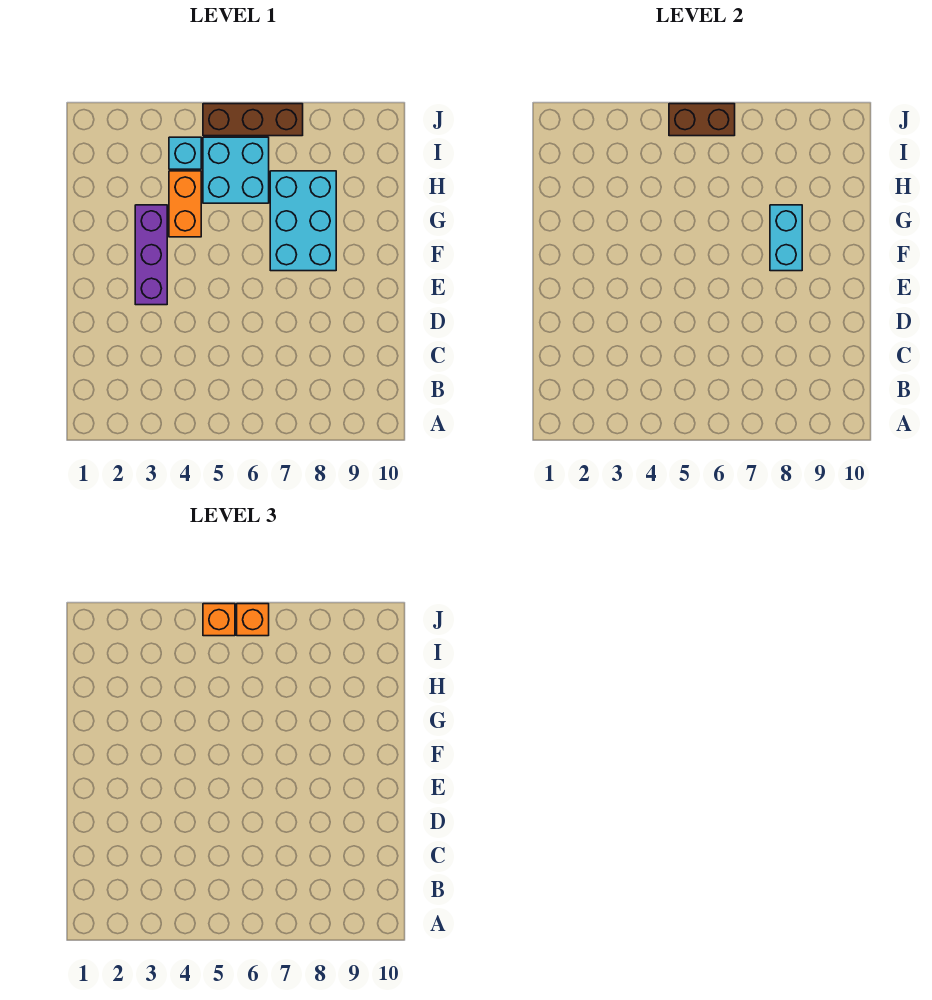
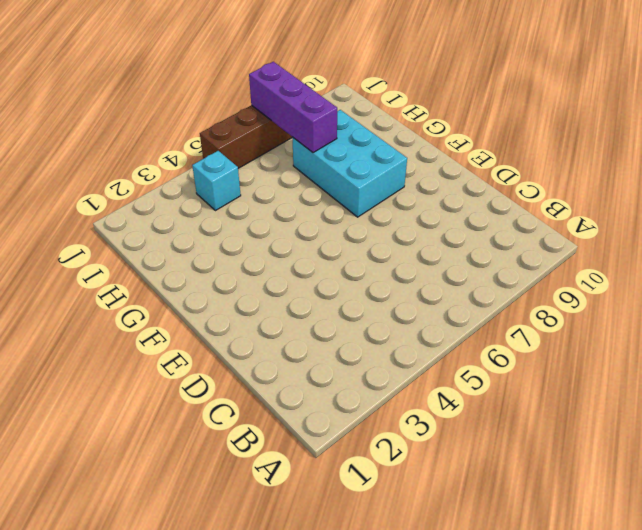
purple brick H7:J7 level 2 -> purple brick E3:G3 level 1
none -> orange brick G4:H4 level 1
none -> cyan brick H5:I6 level 1

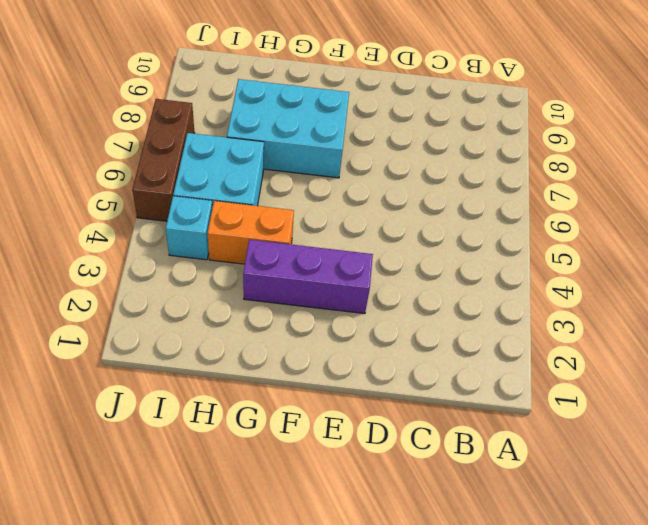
none -> cyan brick F8:G8 level 2
none -> brown brick J5:J6 level 2

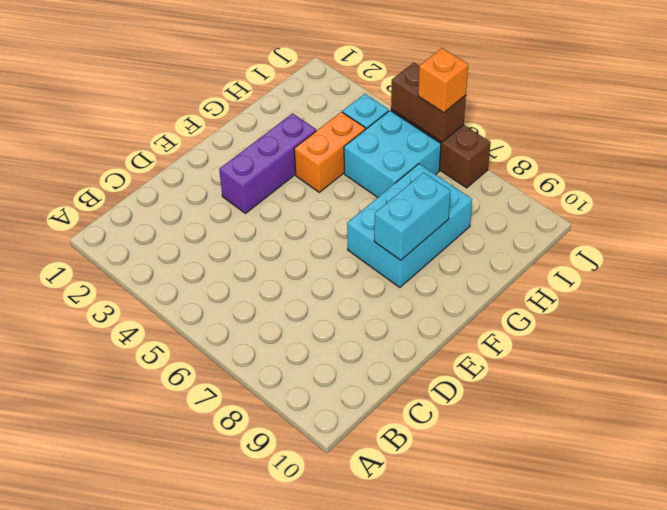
none -> orange brick J5 level 3

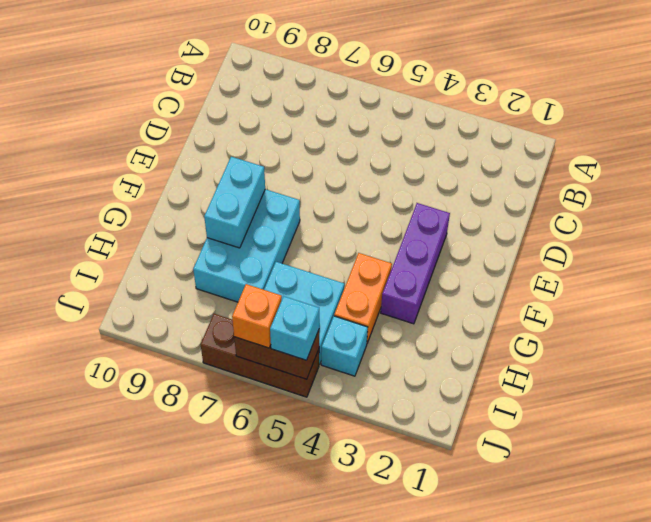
cyan brick J5 level 3 -> orange brick J5 level 3

